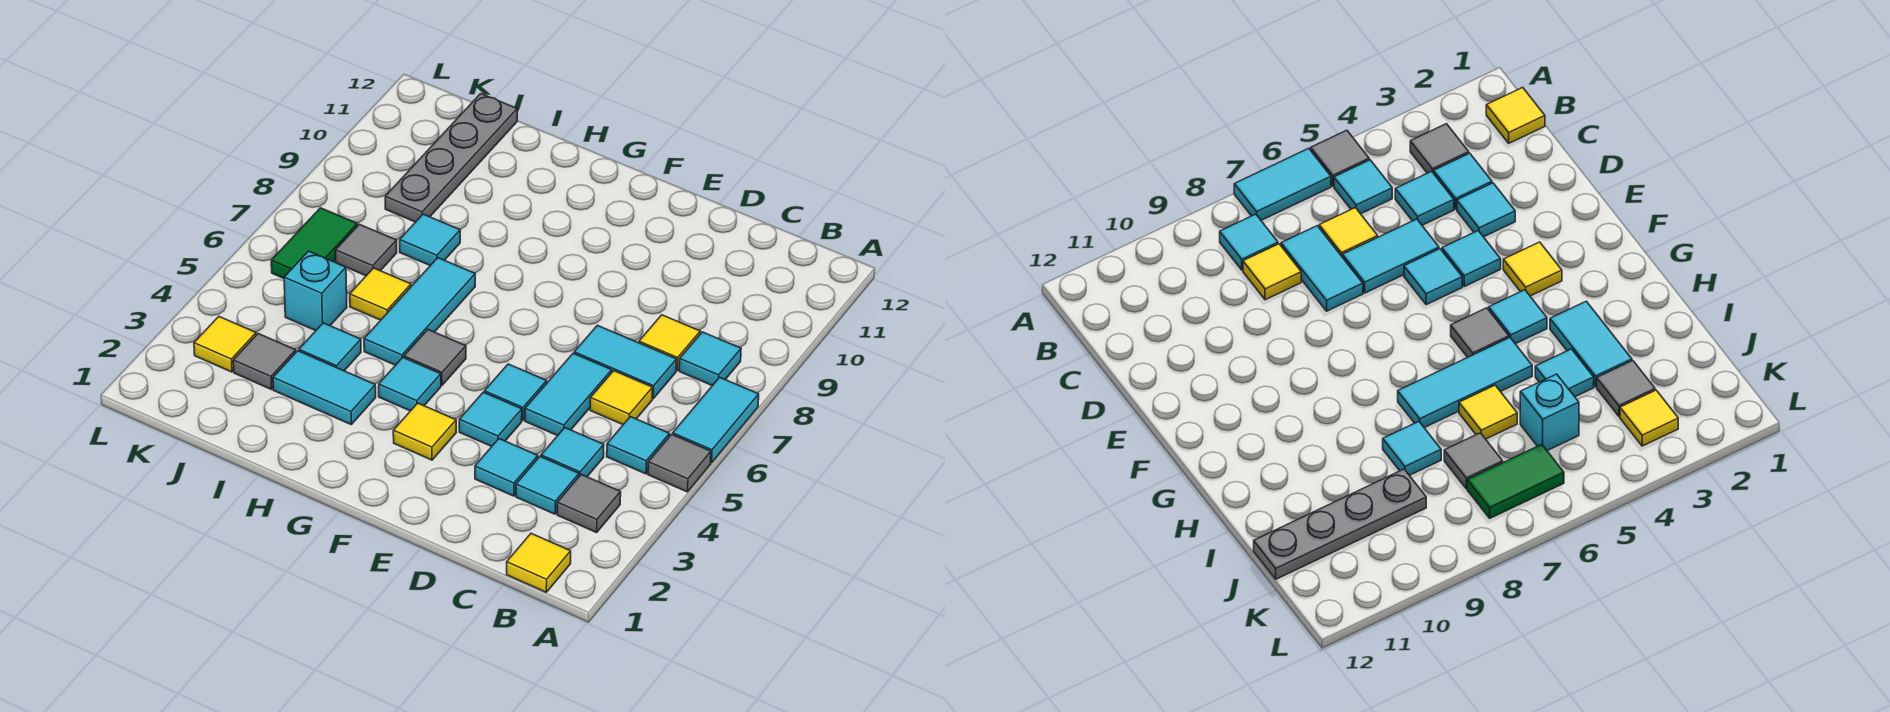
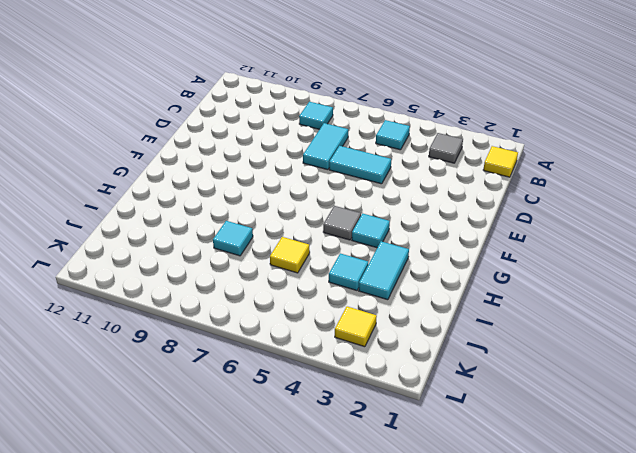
none -> grey tile A5 level 1
none -> cyan tile A6:A7 level 1
none -> cyan tile C3 level 1

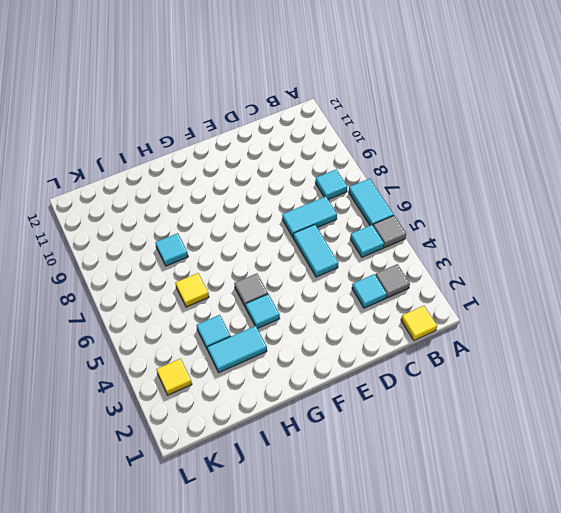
none -> cyan tile C4 level 1
none -> yellow tile C6 level 1
none -> yellow tile C8 level 1

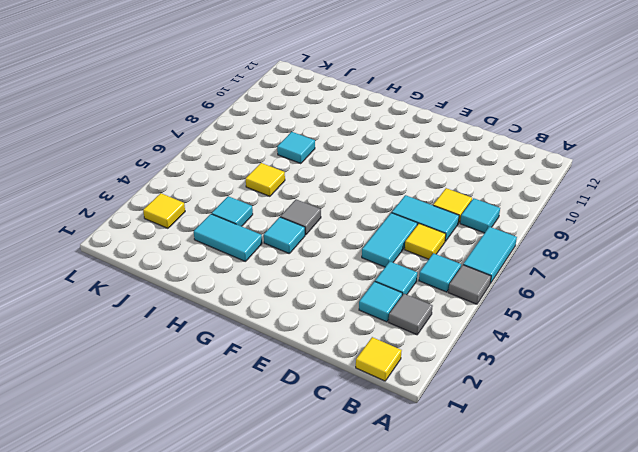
none -> cyan tile D3 level 1
none -> cyan tile E4 level 1
none -> cyan tile E5 level 1

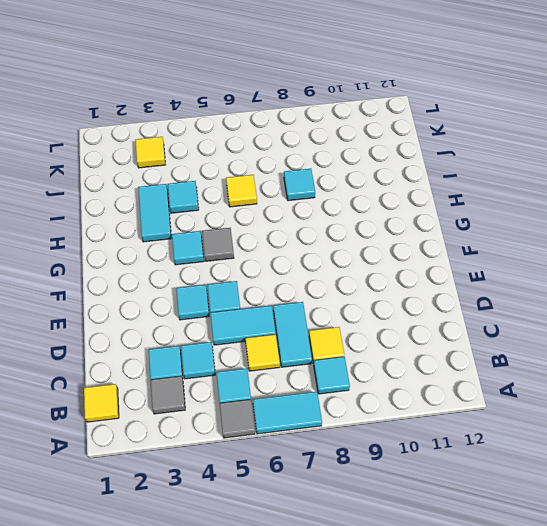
none -> cyan tile D3 level 1
none -> yellow tile F3 level 1
none -> cyan tile H5:H7 level 1

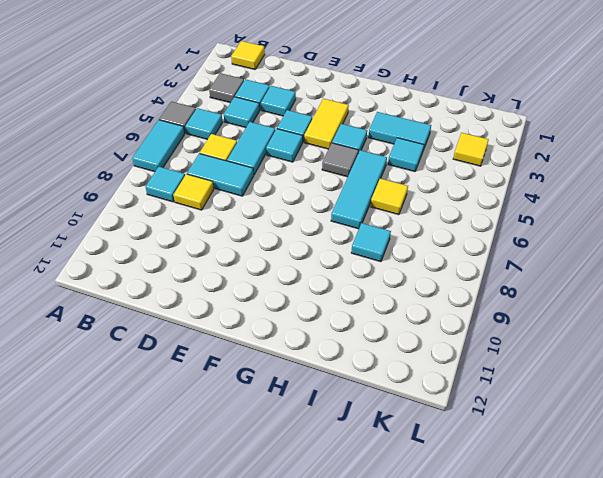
yellow tile F3:F4 level 1 -> yellow tile F3 level 1
none -> grey tile J3 level 1
none -> cyan brick J5 level 1
none -> grey tile J7 level 1

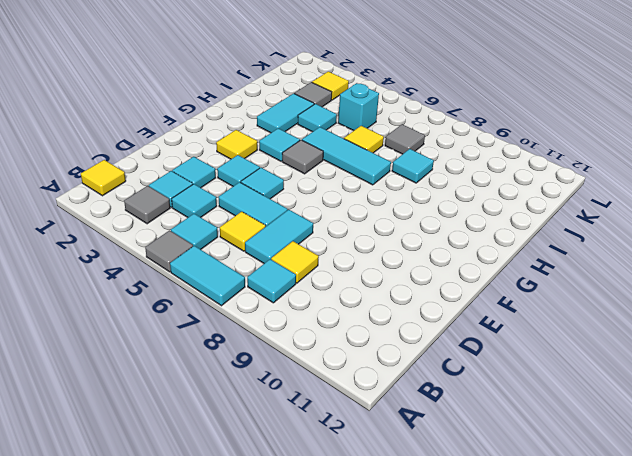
none -> grey plate J9:J12 level 1
none -> green tile K6:K7 level 1

